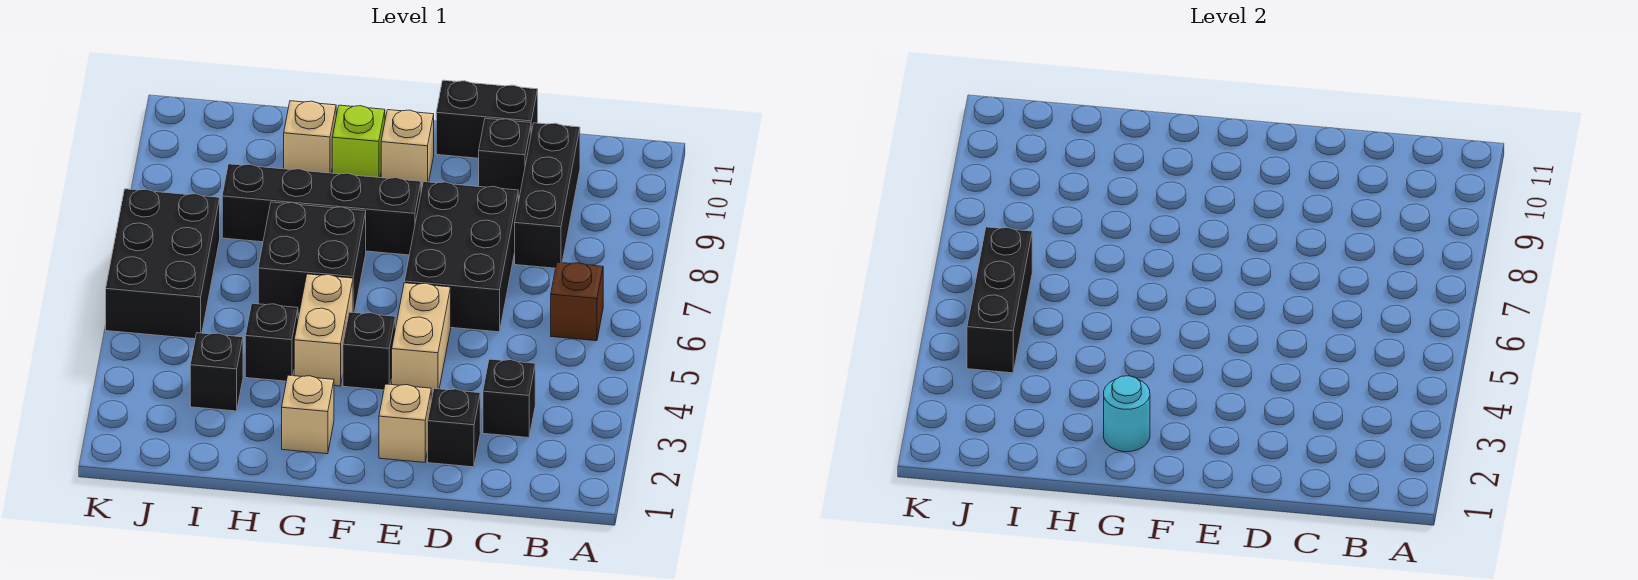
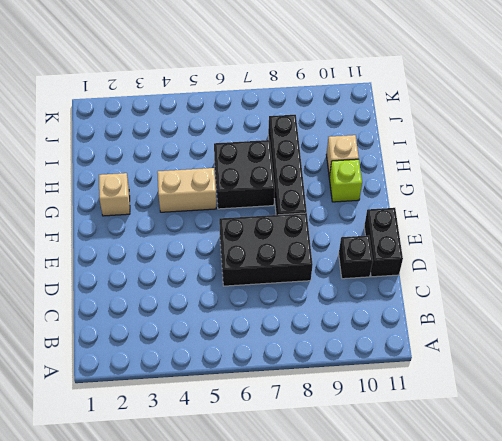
none -> brown brick B6 level 1
none -> black brick C3 level 1
none -> black brick C8:C10 level 1

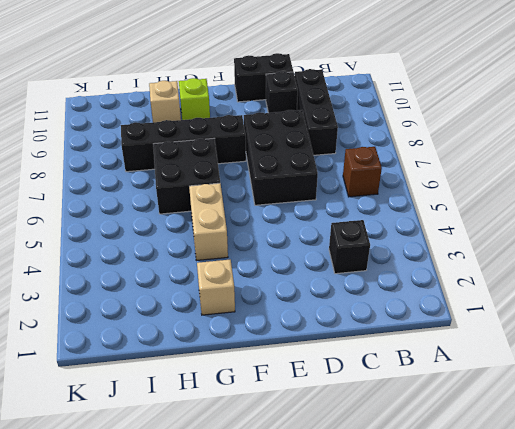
none -> black brick D2 level 1
none -> tan brick E2 level 1
none -> tan brick E4:E5 level 1

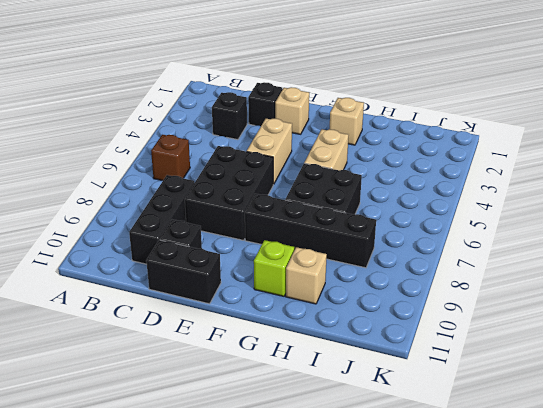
none -> black brick F4 level 1
none -> tan brick F10 level 1
none -> black brick H4 level 1

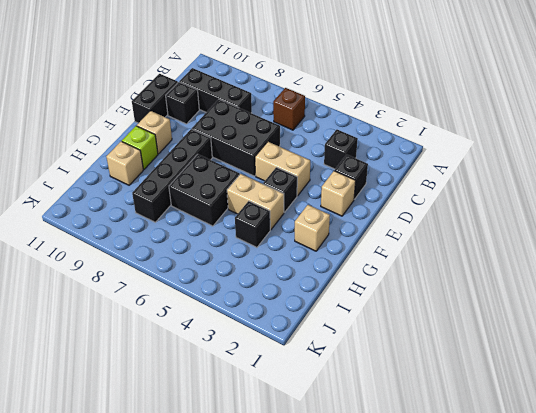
none -> black brick I3 level 1
none -> black brick J5:K7 level 1
none -> cyan round brick G2 level 2

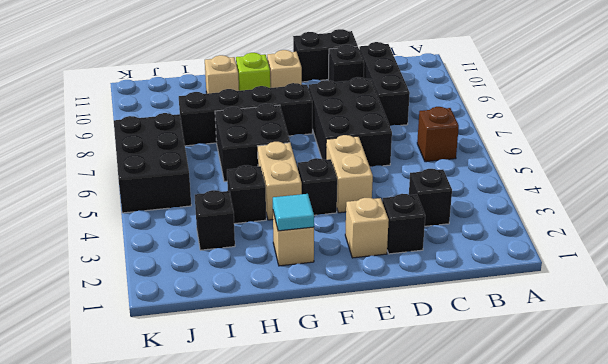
cyan tile G2 level 2 -> cyan round brick G2 level 2
none -> black brick J4:J6 level 2

